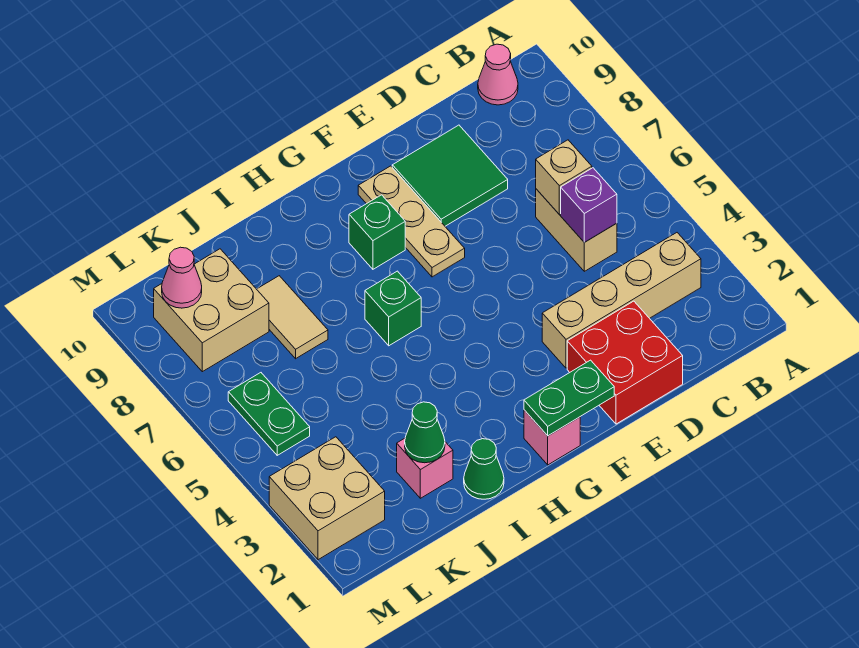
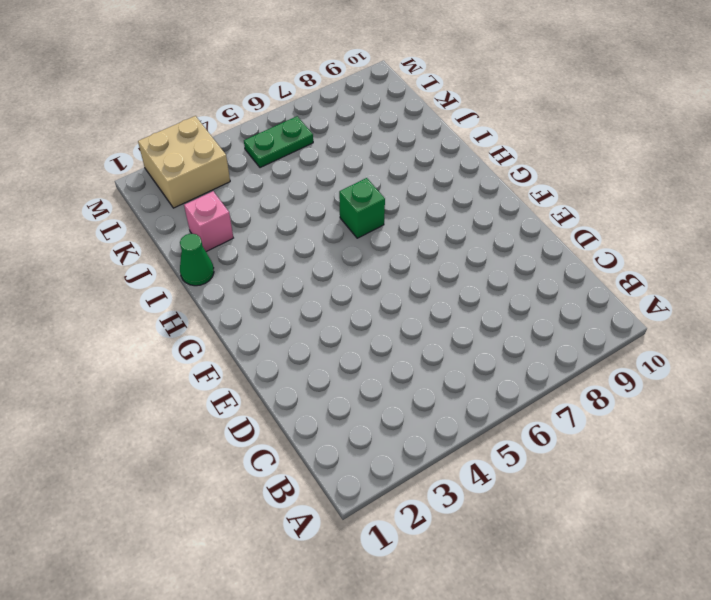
none -> tan brick B3:E3 level 1
none -> pink cone B10 level 1
none -> tan brick C5:C6 level 1

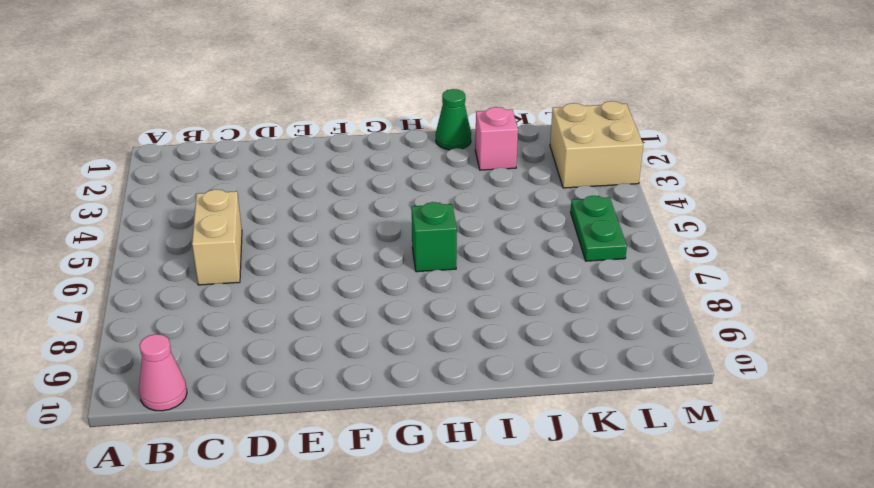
none -> tan brick B3:E3 level 1
none -> red brick D1:E2 level 1
none -> green tile D8:E9 level 1

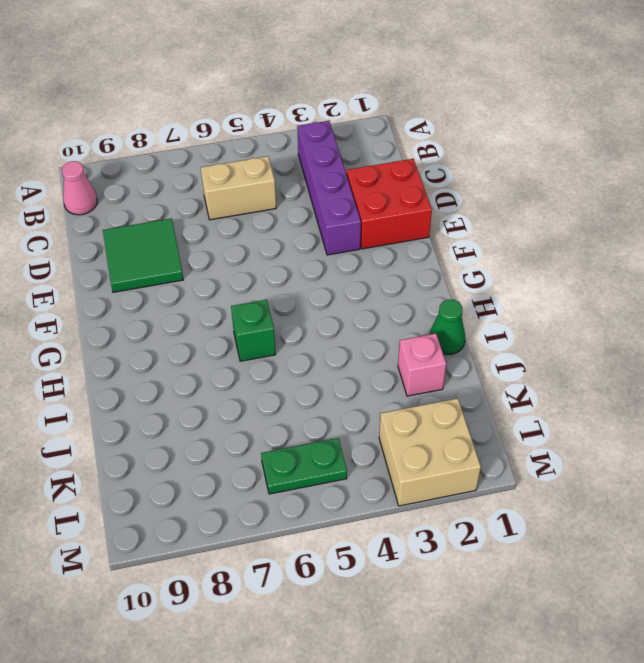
purple brick B3:E3 level 1 -> tan brick B3:E3 level 1
none -> tan plate F7:F9 level 1
none -> pink brick G1 level 1
none -> green brick G8 level 1

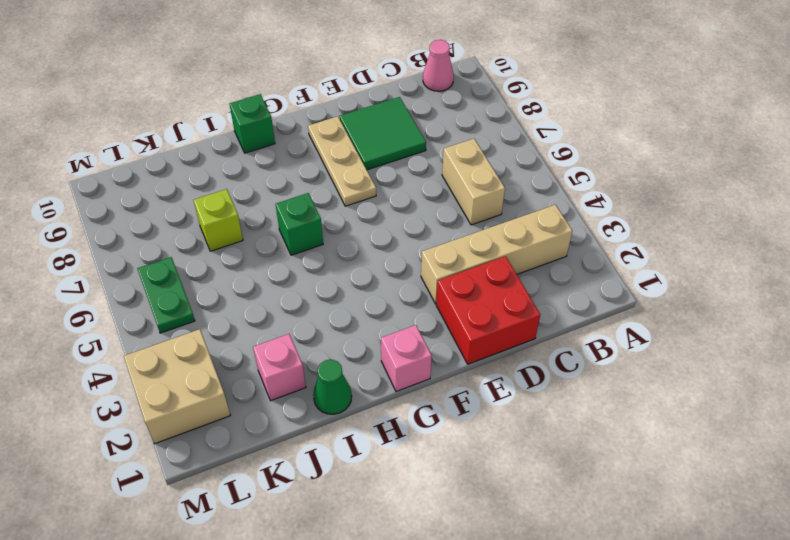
green brick H10 level 1 -> green brick G8 level 1
lime brick J7 level 1 -> tan tile J7:J8 level 1
none -> tan brick K8:L9 level 1
none -> purple brick C5 level 2
none -> tan brick C6 level 2

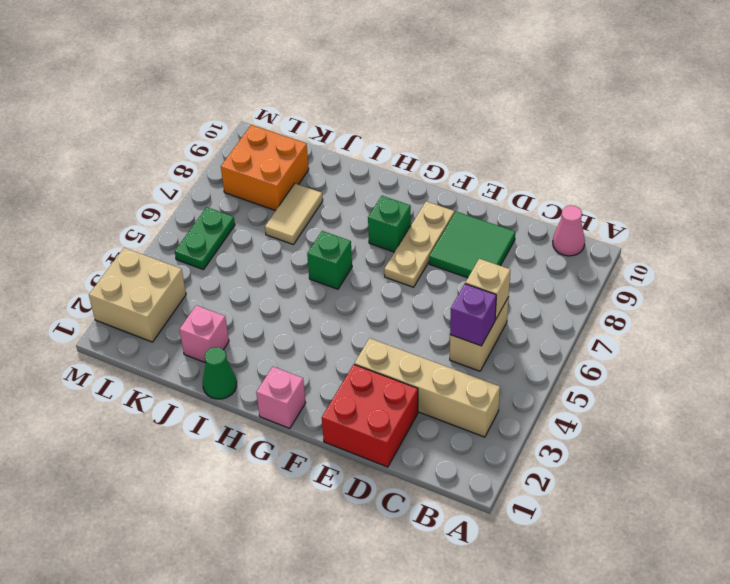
orange brick K8:L9 level 1 -> tan brick K8:L9 level 1
none -> green plate F1:G1 level 2
none -> green cone J2 level 2
none -> pink cone L9 level 2

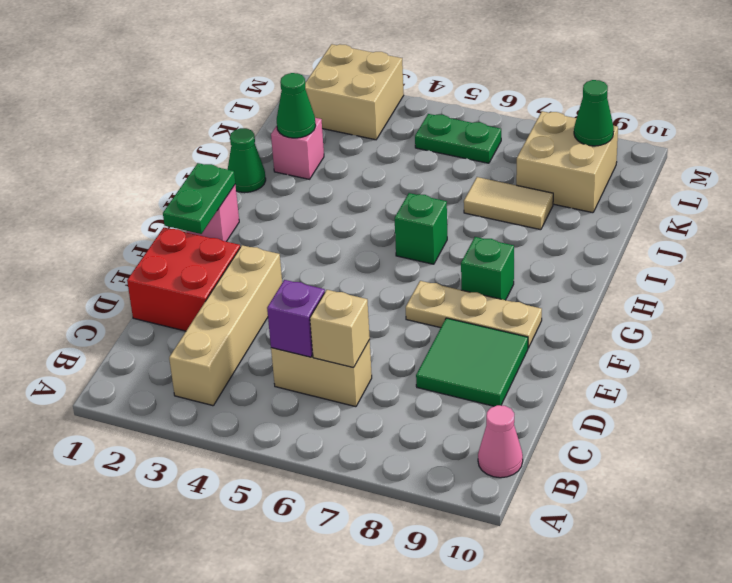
green cone L9 level 2 -> pink cone L9 level 2

